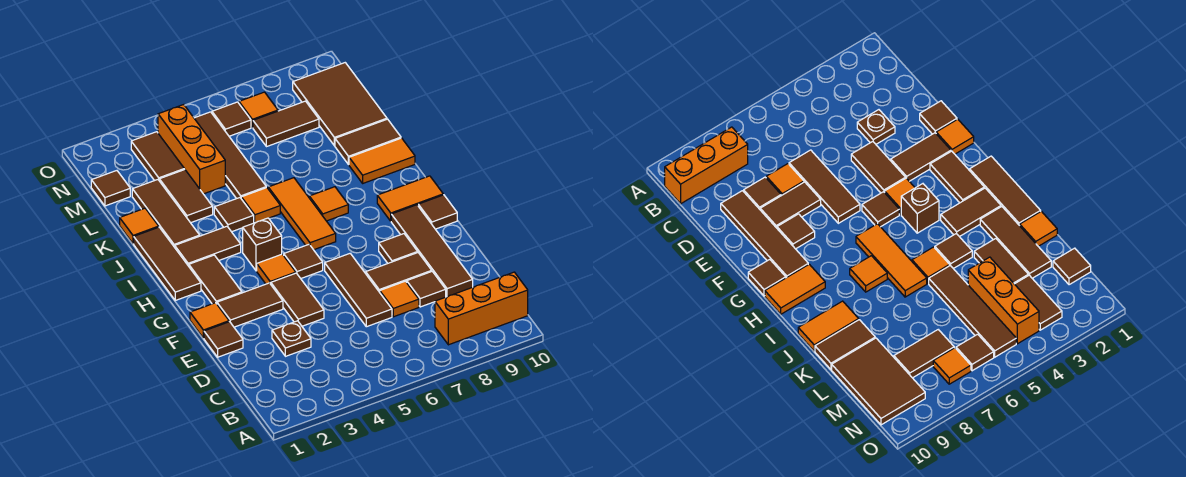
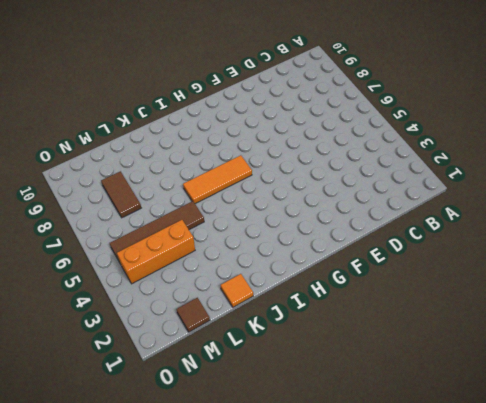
none -> orange brick B8:B10 level 1
none -> brown plate D3 level 1
none -> brown tile D6:F6 level 1
none -> orange tile D7 level 1

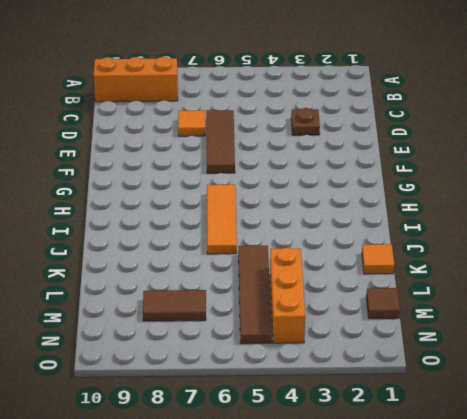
none -> brown tile D8 level 1
none -> brown tile D9:G9 level 1
none -> brown tile E1 level 1
none -> brown tile E4:F4 level 1

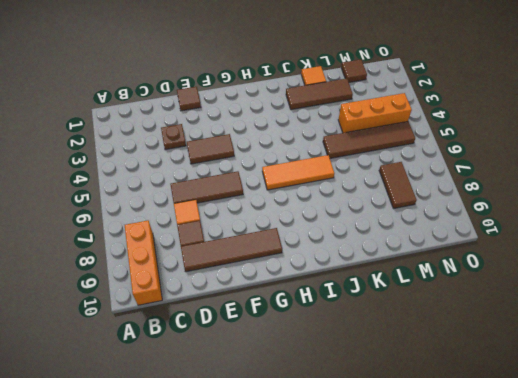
none -> brown tile E7:E8 level 1
none -> orange tile F1 level 1
none -> brown tile F2:F3 level 1
none -> brown tile F8 level 1

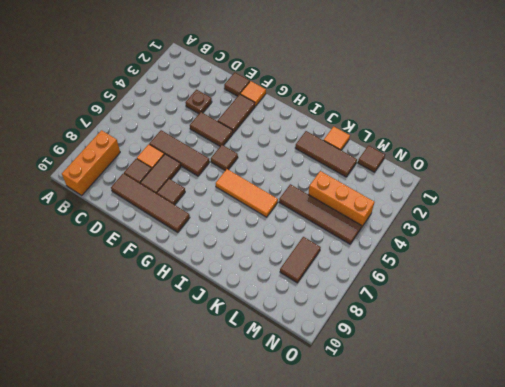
none -> brown tile G2:H2 level 1
none -> orange tile G4 level 1
none -> brown tile G10 level 1
none -> brown tile H1:J1 level 1

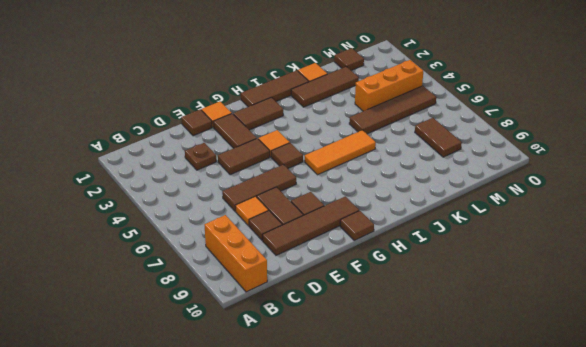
none -> brown brick H4 level 1
none -> orange tile H9:H10 level 1
none -> brown tile I2:I3 level 1
none -> orange tile I7 level 1

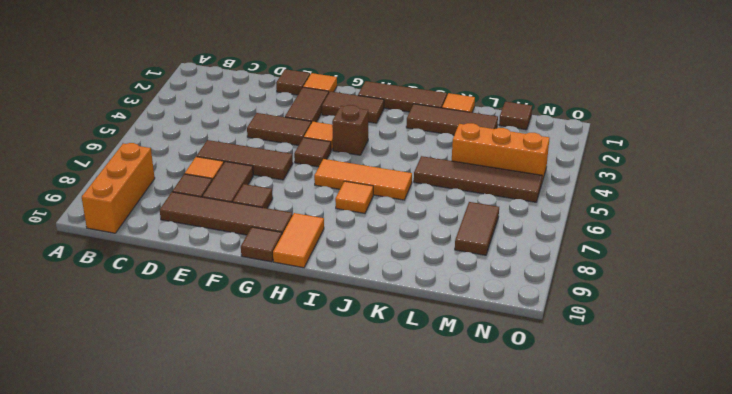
none -> brown plate D3 level 1
none -> brown tile I2:I3 level 1
none -> brown tile J4 level 1
none -> orange tile J5 level 1

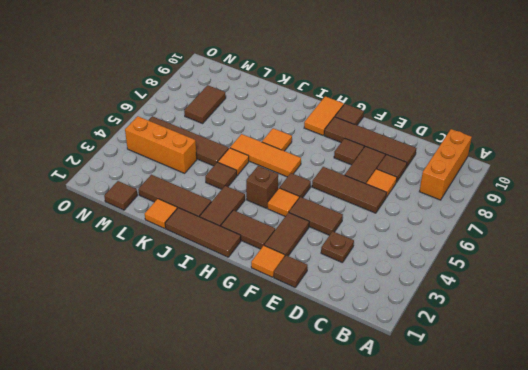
none -> orange tile J9:J10 level 1
none -> brown tile K3:L3 level 1
none -> brown tile K9:K10 level 1
none -> brown tile L9:N10 level 1

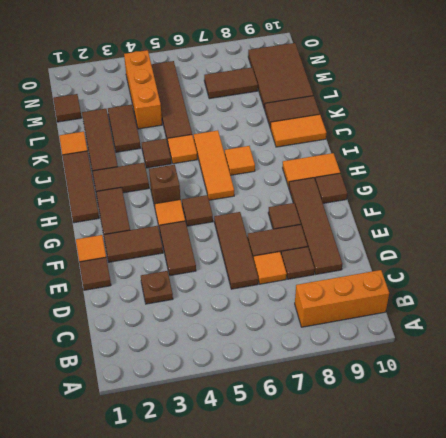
none -> brown tile M3:N3 level 1
none -> brown tile N6 level 1
none -> orange tile N7 level 1

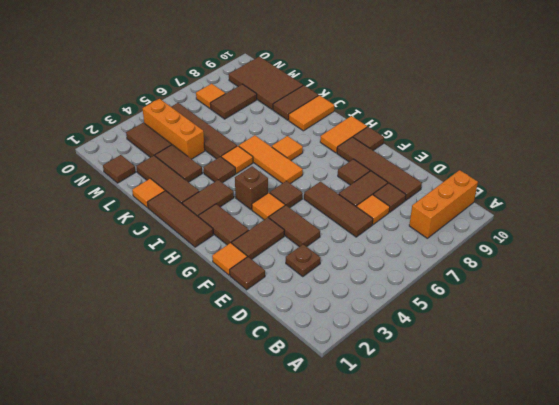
none -> brown tile N6 level 1

